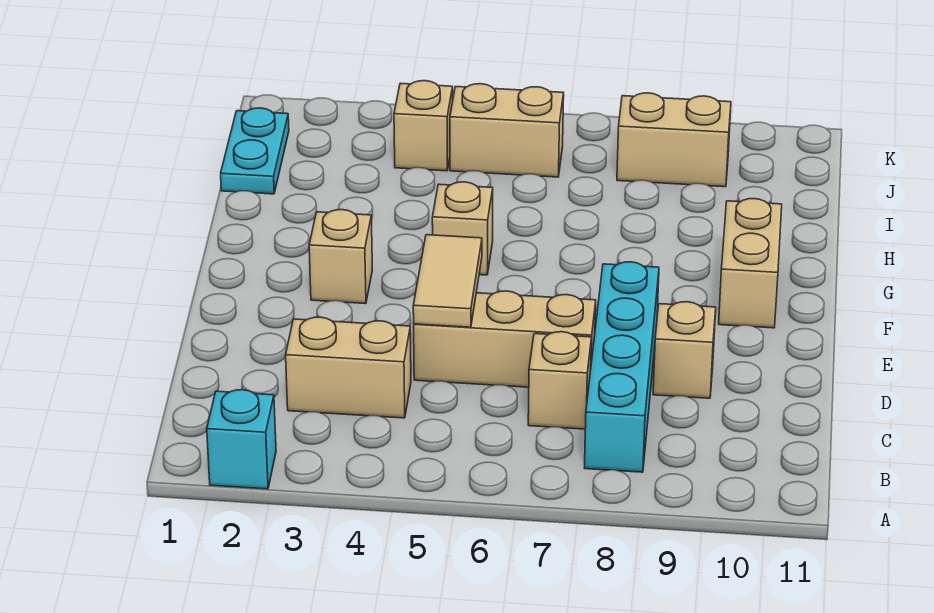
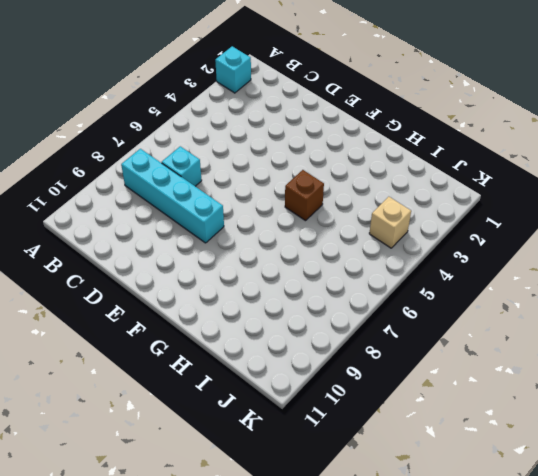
cyan brick C7 level 1 -> tan brick C7 level 1
brown brick G5 level 1 -> tan brick G5 level 1
none -> tan brick C3:C4 level 1
none -> tan brick D5:D7 level 1
none -> tan brick D9 level 1

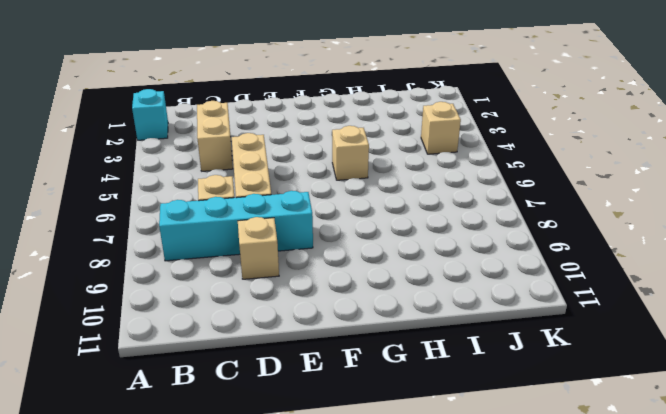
none -> tan brick F3 level 1
none -> tan brick F10:G10 level 1
none -> cyan plate I1:J1 level 1

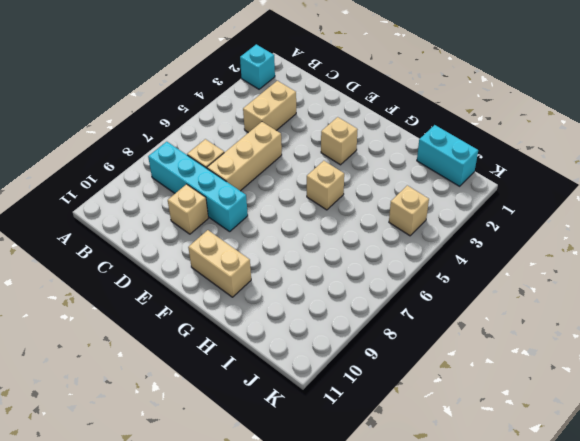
cyan brick I1:J1 level 1 -> cyan plate I1:J1 level 1
none -> tan brick J5:J6 level 1
none -> tan brick J8:J9 level 1
none -> tan tile D5:E5 level 2

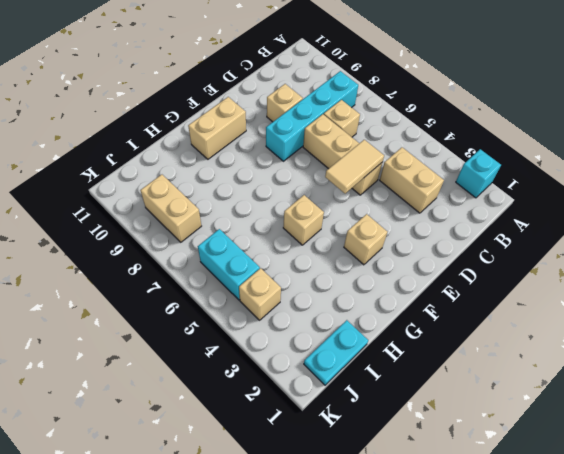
cyan brick J5:J6 level 1 -> tan brick J5:J6 level 1

